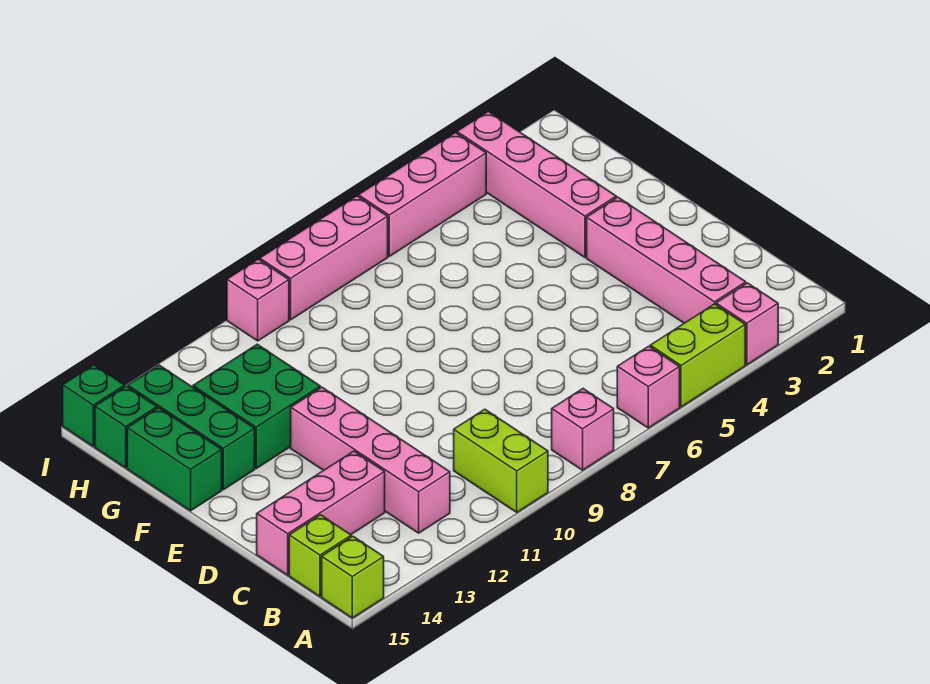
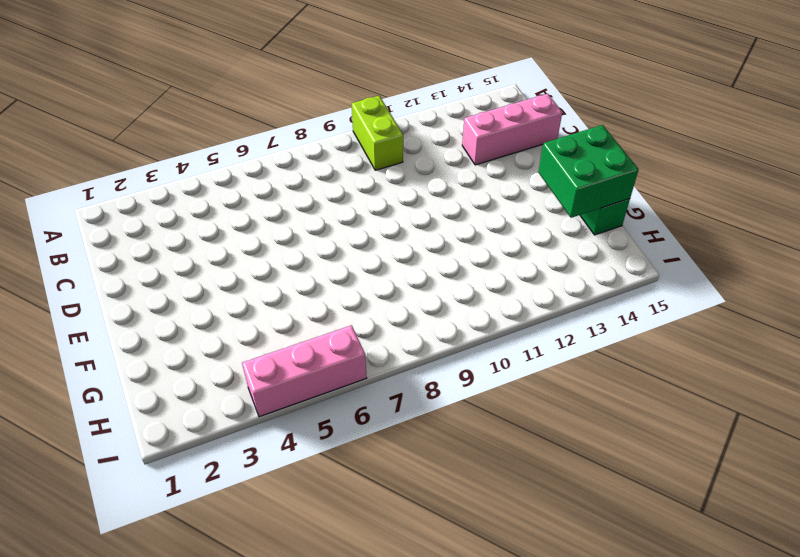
green brick F14:G15 level 2 -> green brick F12:G13 level 1
none -> pink brick A3 level 1
none -> lime brick A4:A5 level 1
none -> pink brick A6 level 1

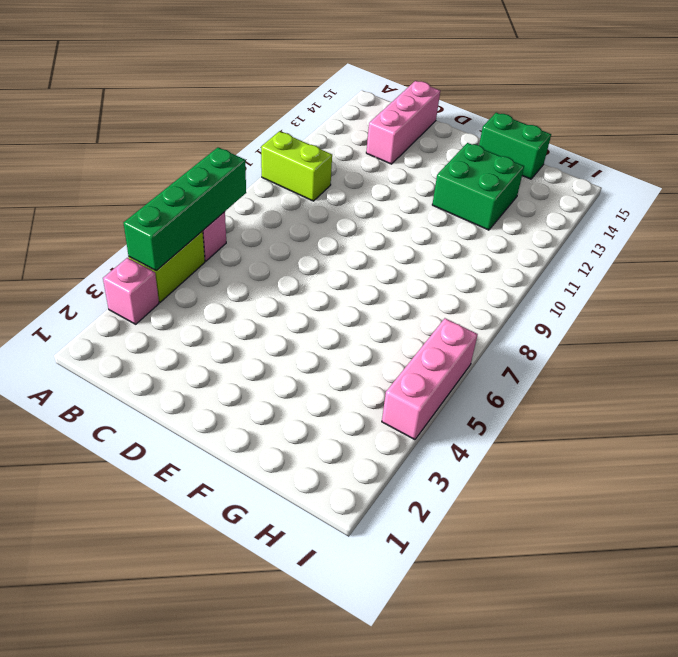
green brick A4:A7 level 2 -> none
none -> pink brick A8 level 1
none -> lime brick A15 level 1
none -> pink brick B3:E3 level 1

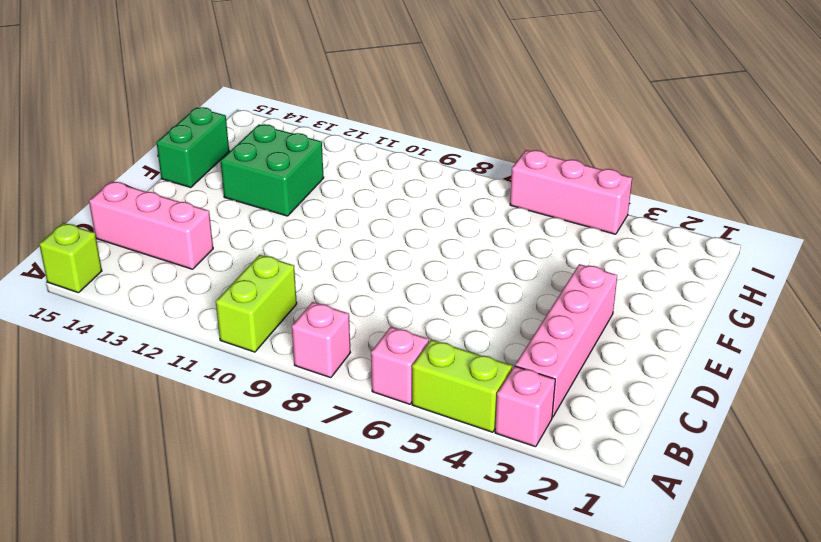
none -> pink brick B12:E12 level 1
none -> lime brick B15 level 1
none -> pink brick F3:I3 level 1

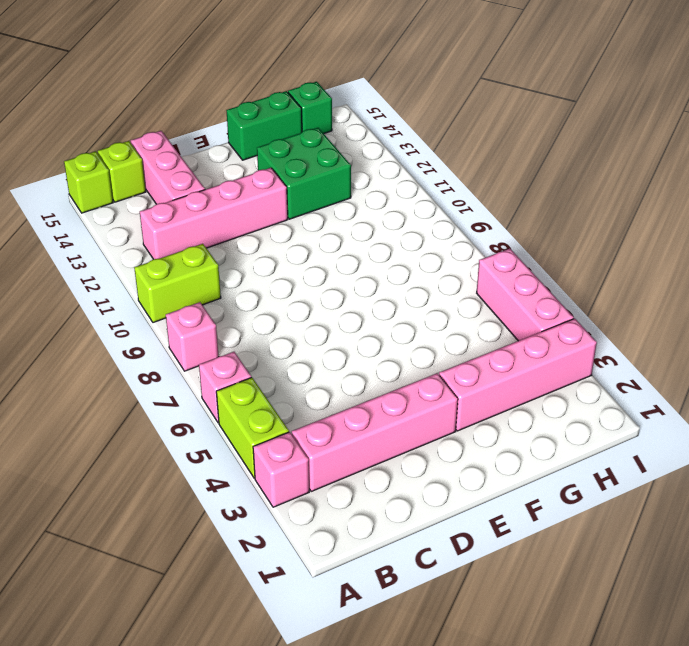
none -> green brick F14:H14 level 1
none -> pink brick I7:I9 level 1
none -> pink brick I10 level 1

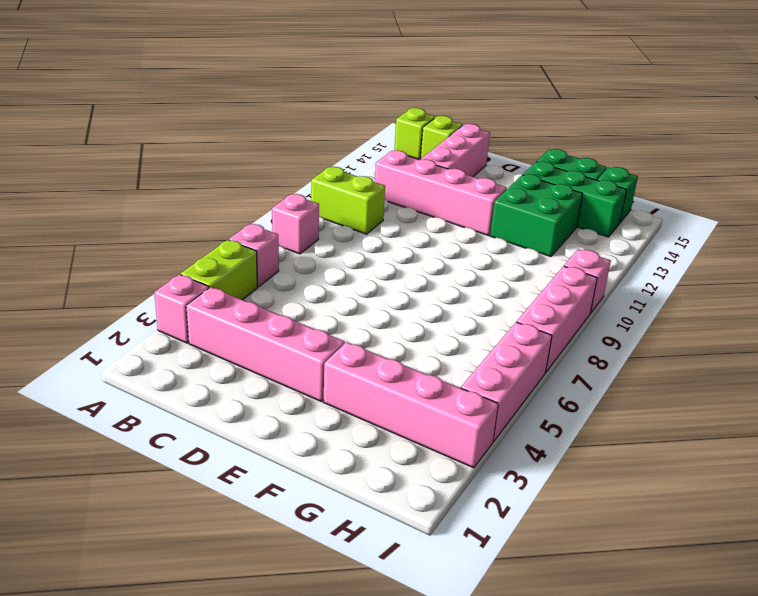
none -> green brick I15 level 1

